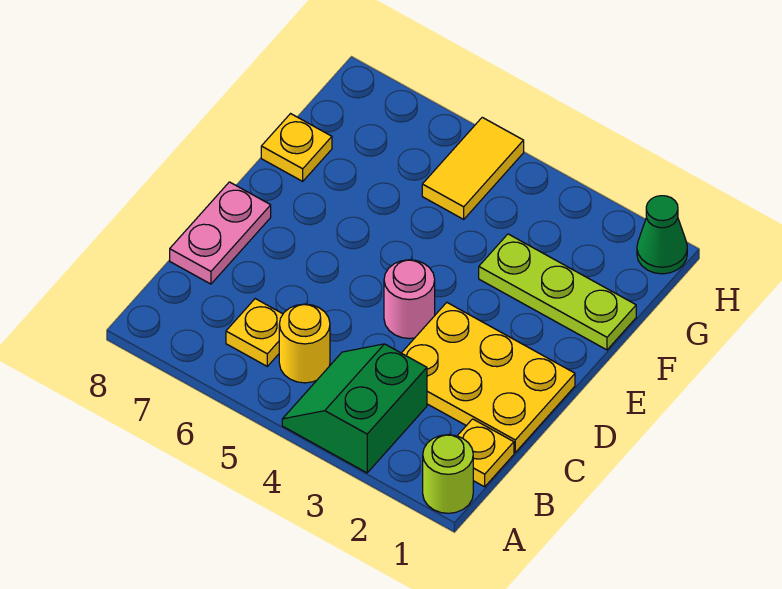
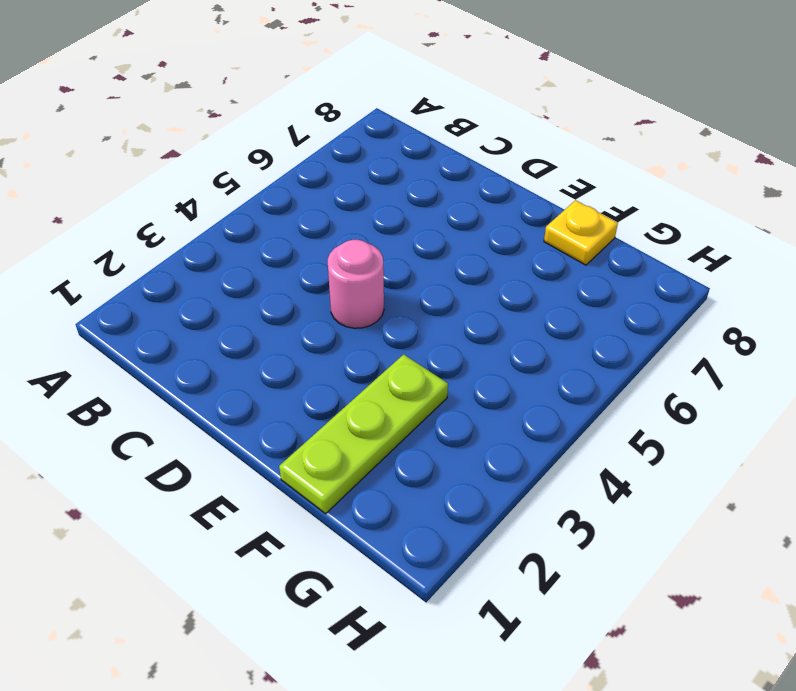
none -> lime round brick A1 level 1
none -> green slope A3:B4 level 1 top 3
none -> yellow plate B1 level 1

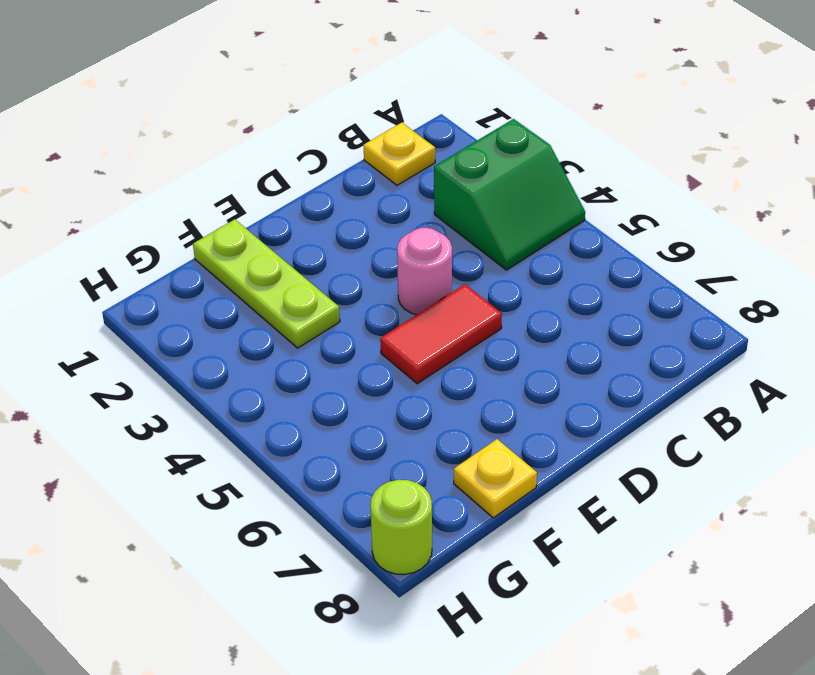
red tile D5:E5 level 1 -> none
lime round brick H8 level 1 -> lime round brick A1 level 1
none -> yellow round brick B5 level 1
none -> yellow plate B6 level 1
none -> yellow plate C1:D3 level 1

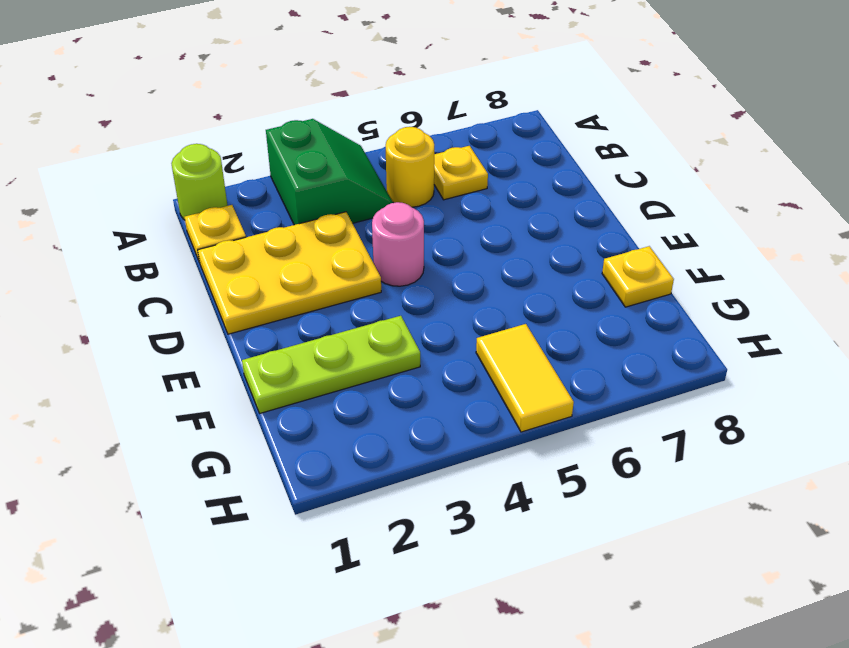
none -> pink plate C8:D8 level 1
none -> green cone H1 level 1

